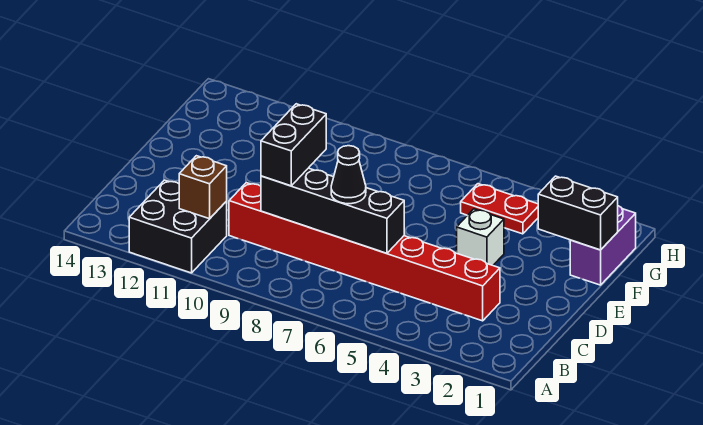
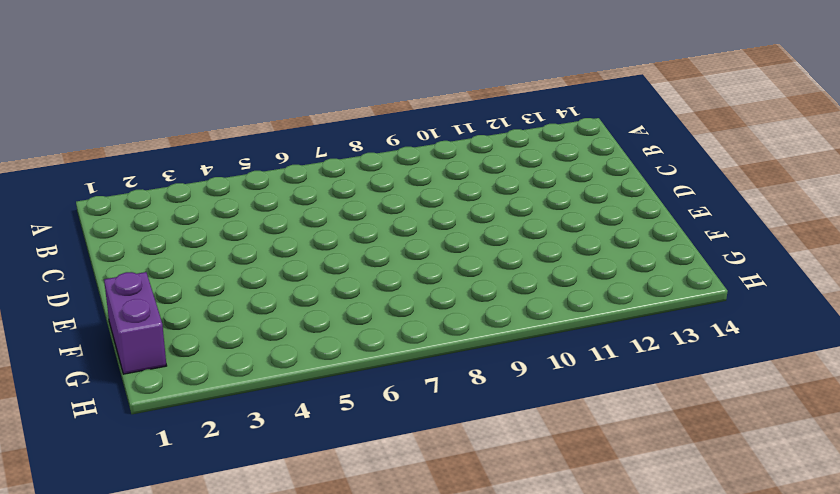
none -> black brick A11:B12 level 1
none -> red brick C3:C10 level 1

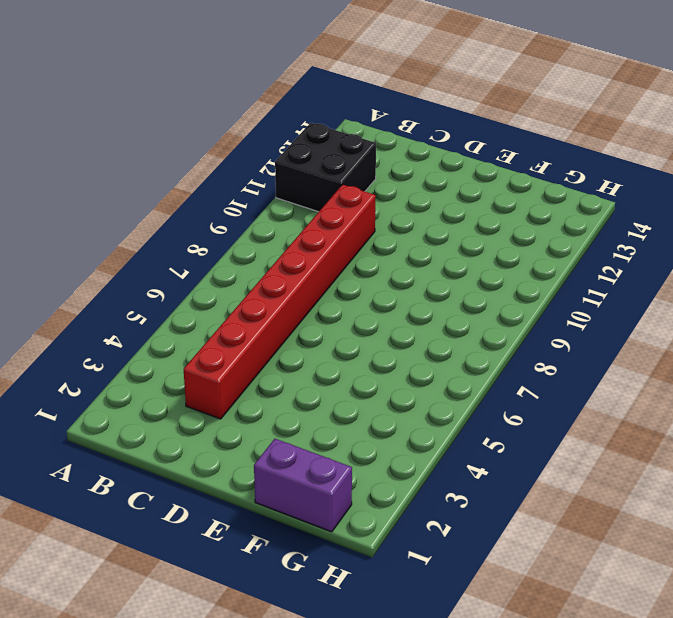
none -> white brick E4 level 1
none -> red plate G4:G5 level 1

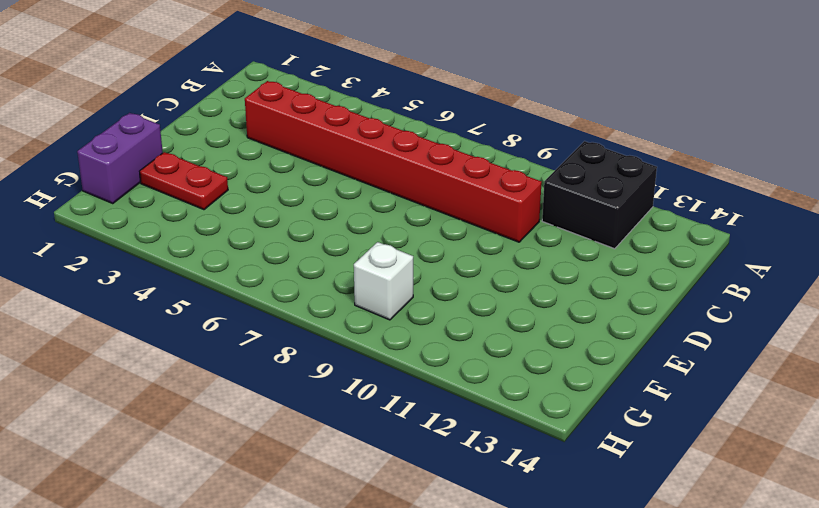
red plate F2:F3 level 1 -> red plate G4:G5 level 1
white brick G9 level 1 -> white brick E4 level 1
none -> brown brick B11 level 2
none -> black brick C6:C9 level 2

